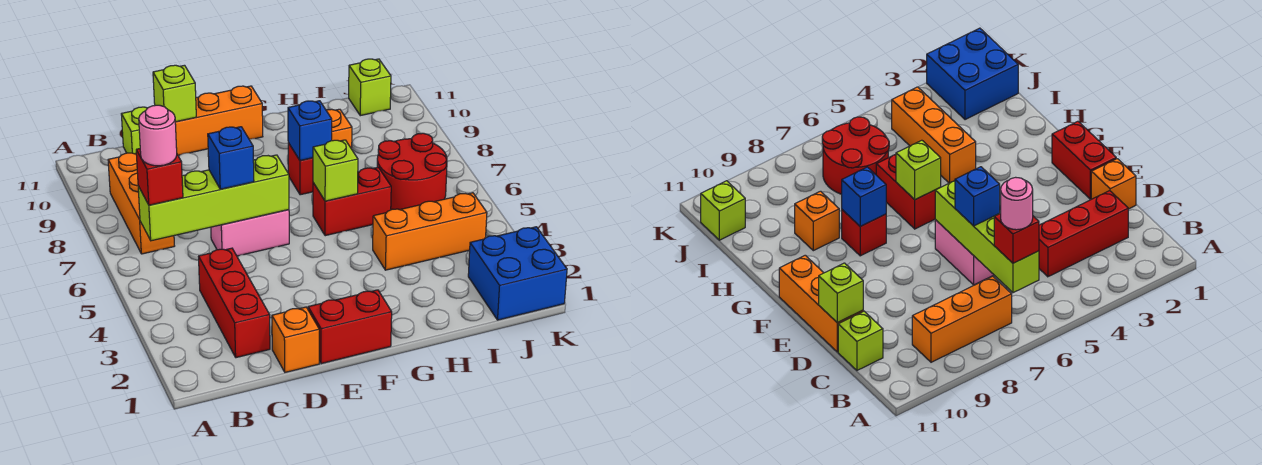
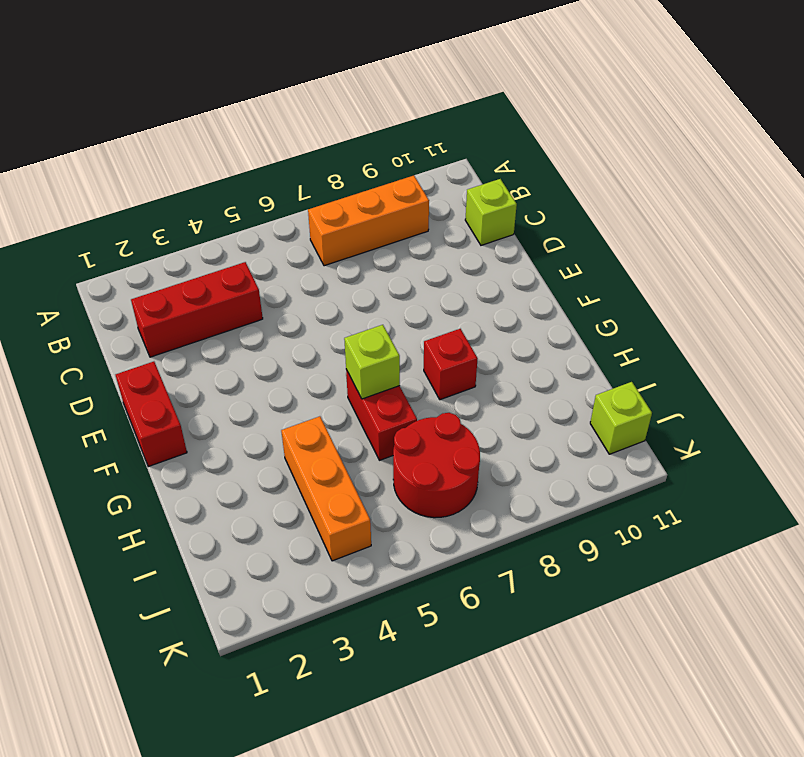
none -> orange brick D1 level 1
none -> pink brick D6:E6 level 1
none -> orange brick D11:F11 level 1

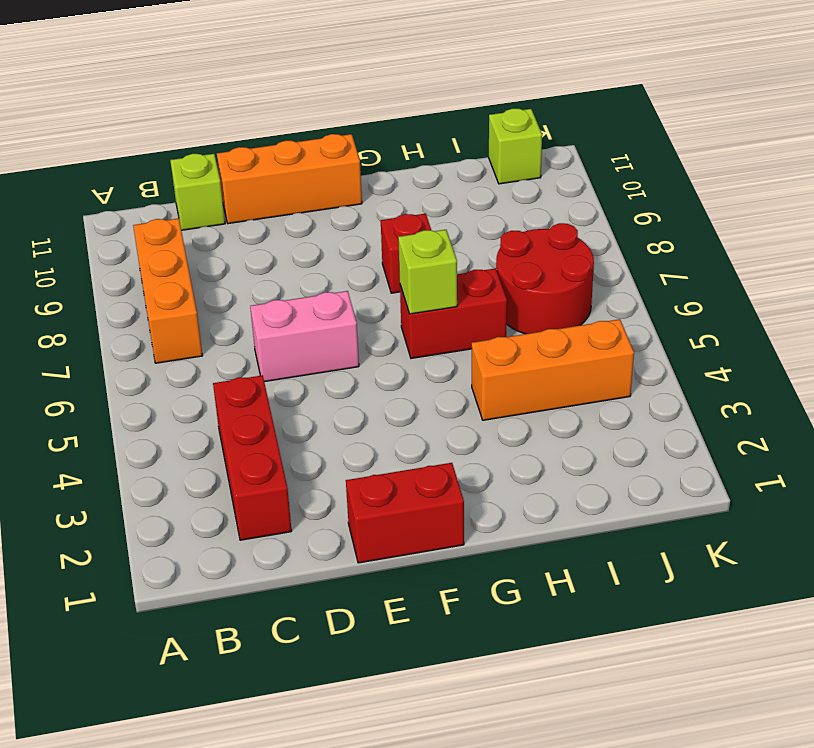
none -> orange brick D1 level 1
none -> orange brick H9 level 1
none -> blue brick J1:K2 level 1

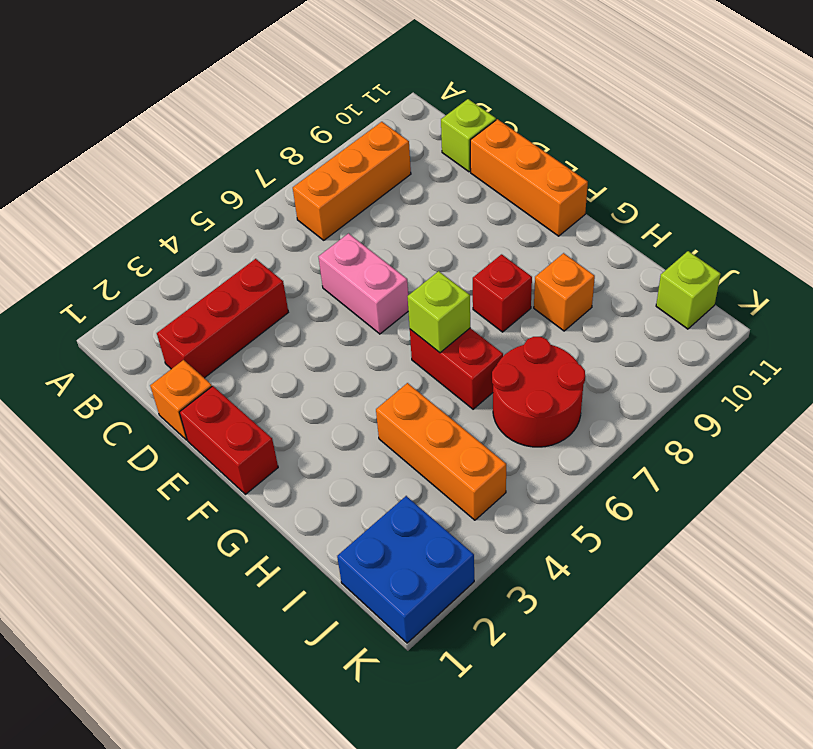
none -> lime brick B6:E6 level 2
none -> lime brick D11 level 2
none -> blue brick G8 level 2

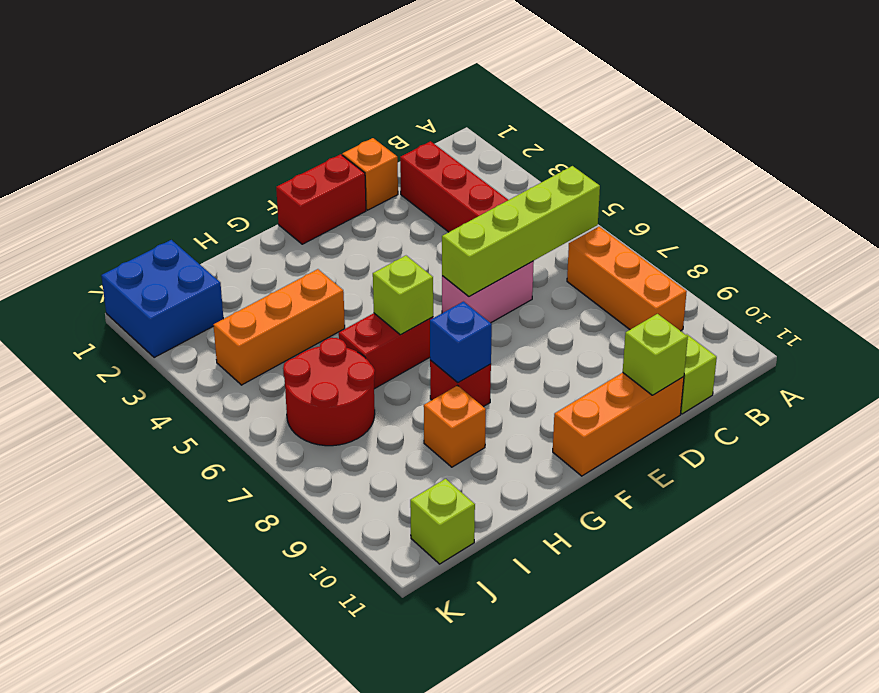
none -> red brick B6 level 3
none -> blue brick D6 level 3
none -> pink round brick B6 level 4

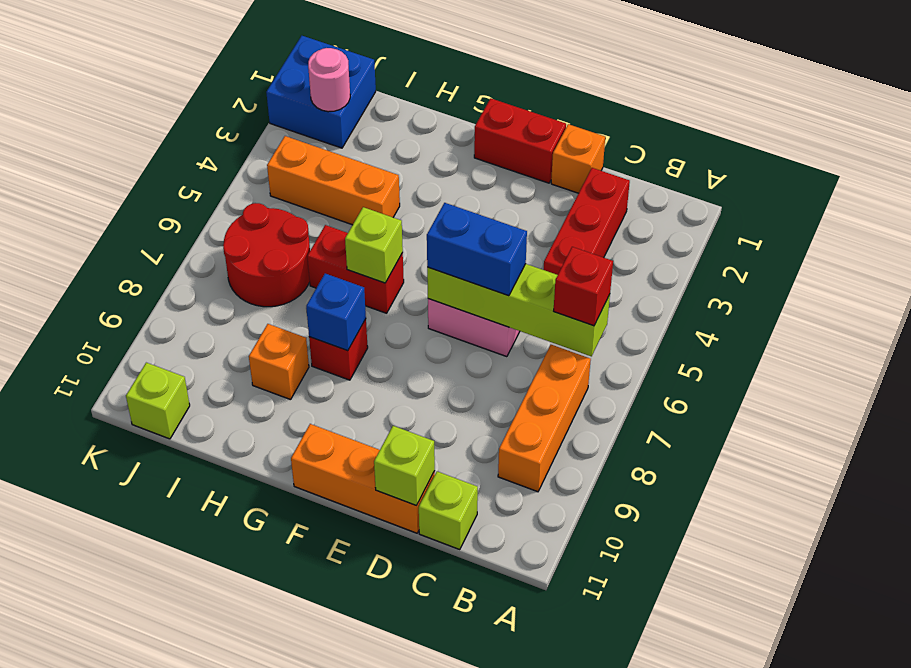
blue brick D6:E6 level 3 -> blue brick D6 level 3
pink round brick J2 level 2 -> pink round brick B6 level 4

